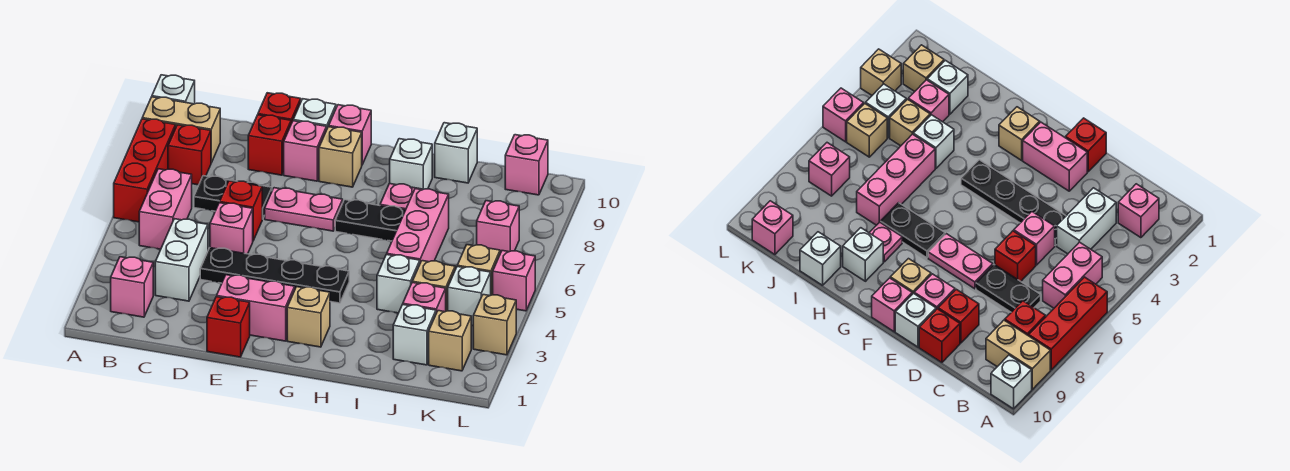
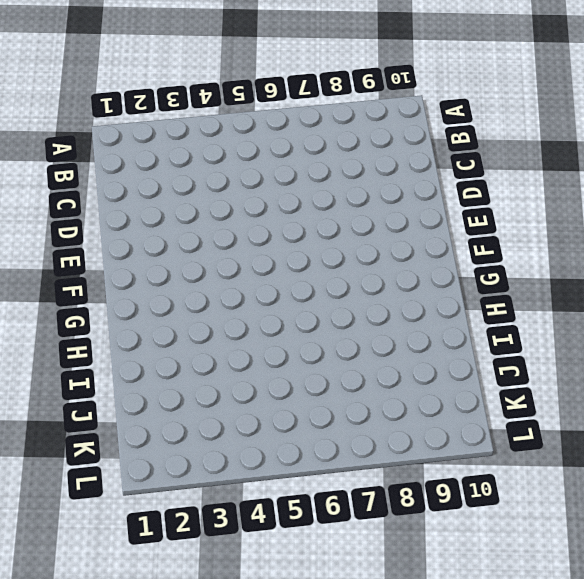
none -> red brick A6:A8 level 1
none -> tan brick A9:B9 level 1
none -> white brick A10 level 1
none -> pink brick B2 level 1

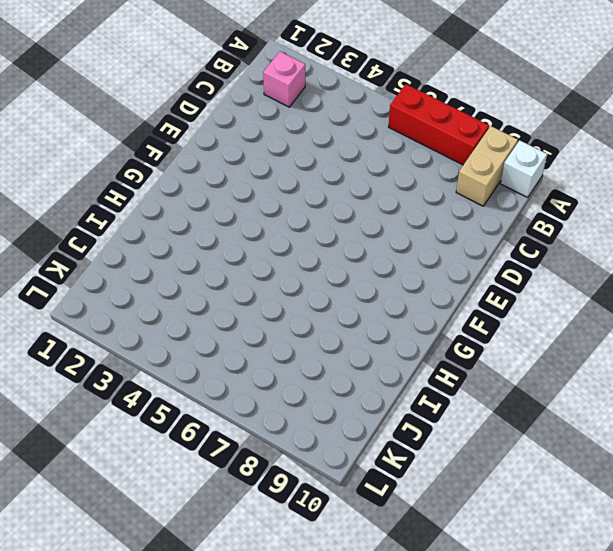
none -> pink brick B5:B6 level 1
none -> red brick B8 level 1
none -> white brick C3:C4 level 1
none -> black plate C7:D7 level 1

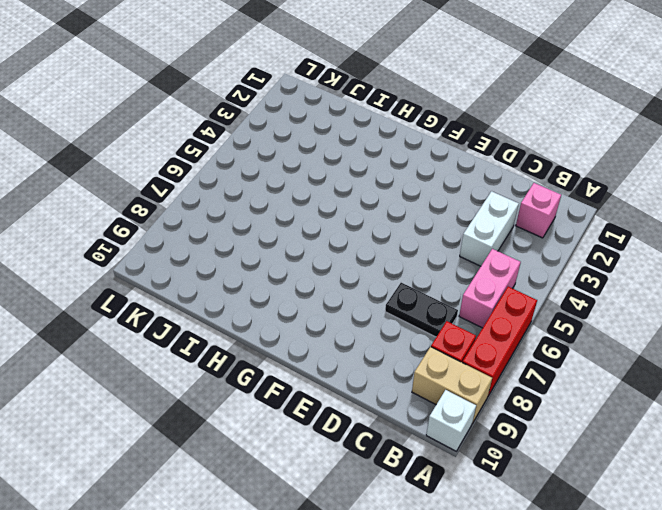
none -> black plate D4:G4 level 1
none -> pink brick D5 level 1
none -> red brick D6 level 1
none -> red brick D9 level 1

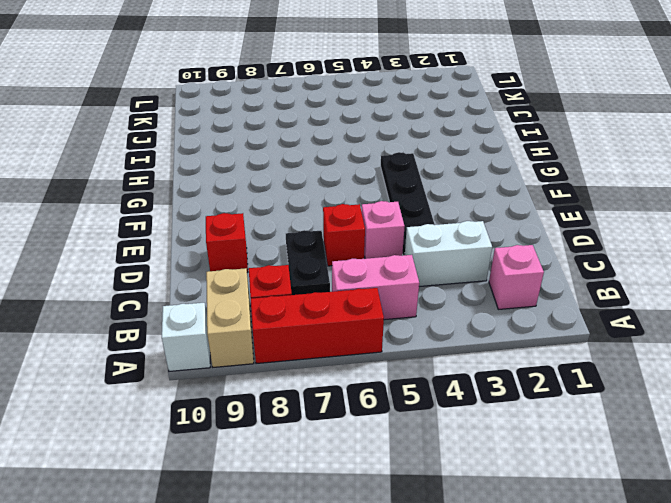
none -> red brick D10 level 1
none -> red brick E1 level 1
none -> pink brick E2:F2 level 1
none -> pink plate E7:F7 level 1

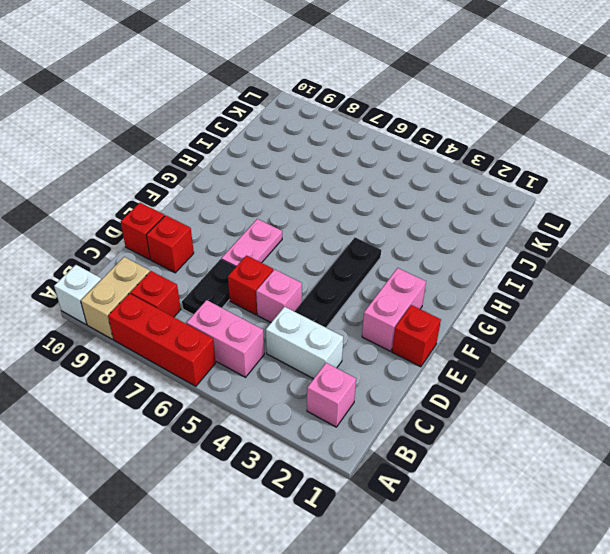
none -> pink brick E9 level 1
none -> white brick E10 level 1
none -> tan brick F9 level 1
none -> pink brick F10 level 1

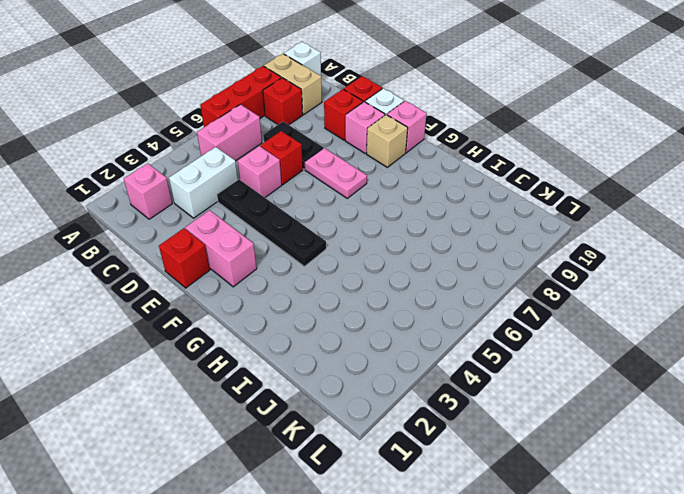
none -> tan brick G2 level 1
none -> black plate G7:H7 level 1
none -> pink plate H8 level 1
none -> white brick H9 level 1

